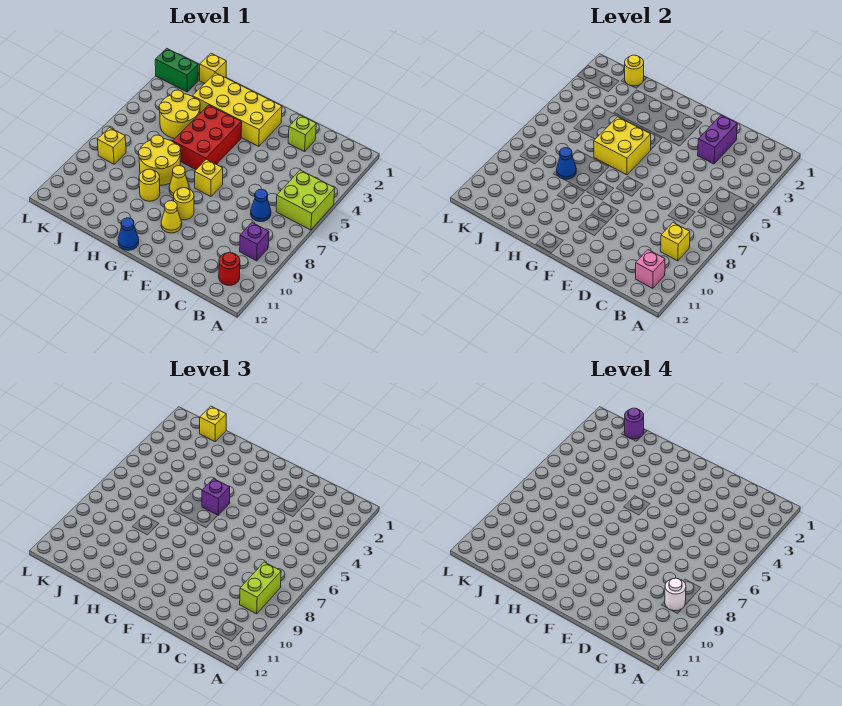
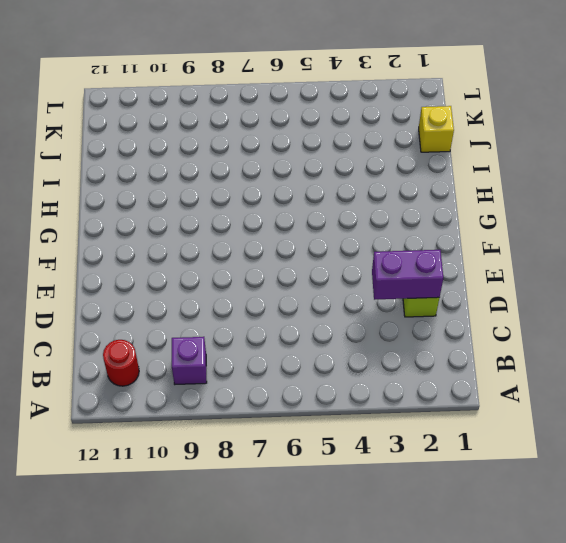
none -> lime brick A5:B6 level 1
none -> blue cone C7 level 1
none -> yellow brick F2:I3 level 1

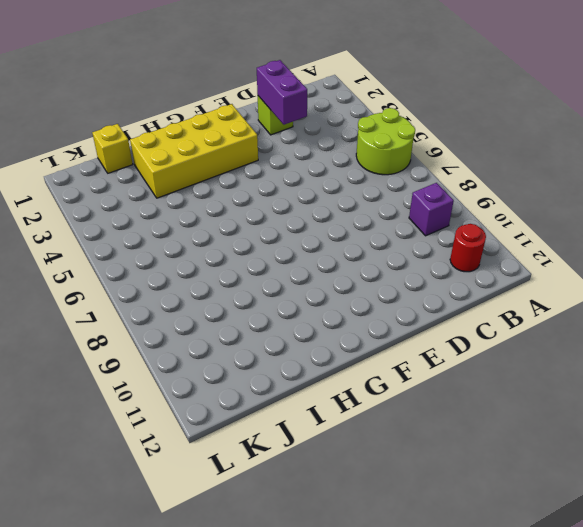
lime round brick A5:B6 level 1 -> lime brick A5:B6 level 1
none -> blue cone C7 level 1
none -> yellow brick F7 level 1
none -> yellow round brick F9 level 1

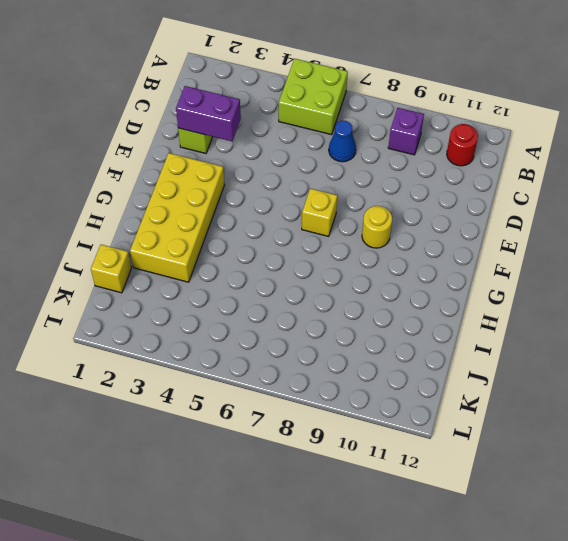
none -> yellow cone F10 level 1
none -> red brick G4:H6 level 1
none -> yellow cone G8 level 1

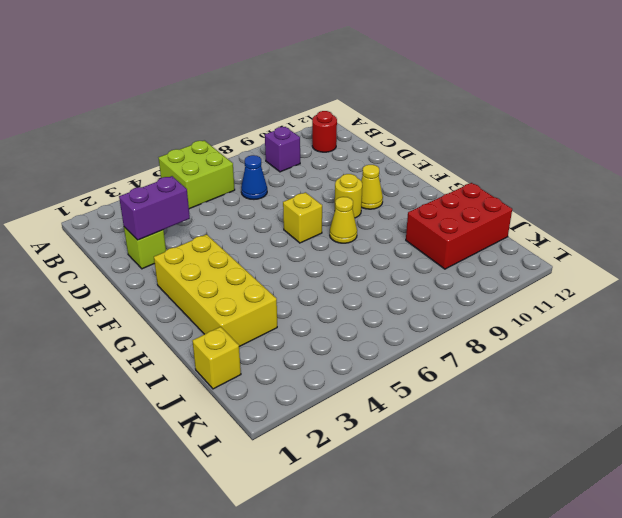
red brick I10:J12 level 1 -> red brick G4:H6 level 1
none -> blue cone G12 level 1
none -> yellow round brick H7:I8 level 1
none -> yellow round brick H9 level 1

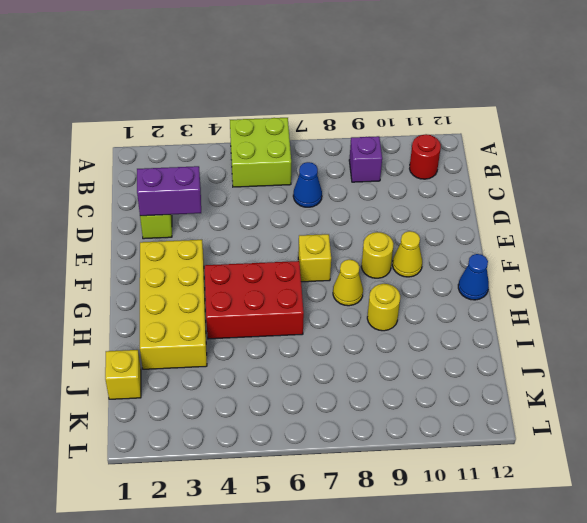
none -> yellow round brick H7:I8 level 1
none -> yellow round brick I4:J5 level 1
none -> green brick K2:L2 level 1

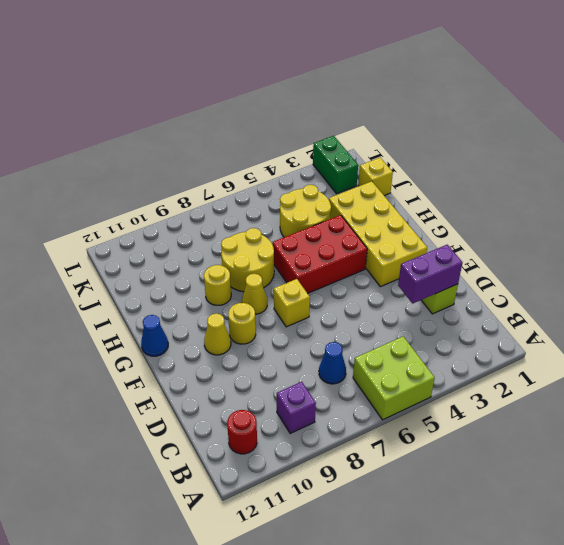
none -> yellow brick K8 level 1
none -> yellow brick B9 level 2
none -> pink brick B11 level 2

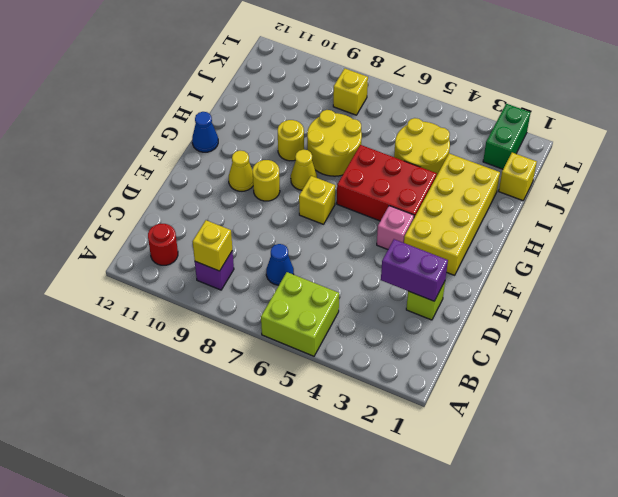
pink brick F4 level 1 -> pink brick B11 level 2
none -> yellow brick G5:H6 level 2
none -> blue cone I8 level 2
none -> yellow round brick J1 level 2

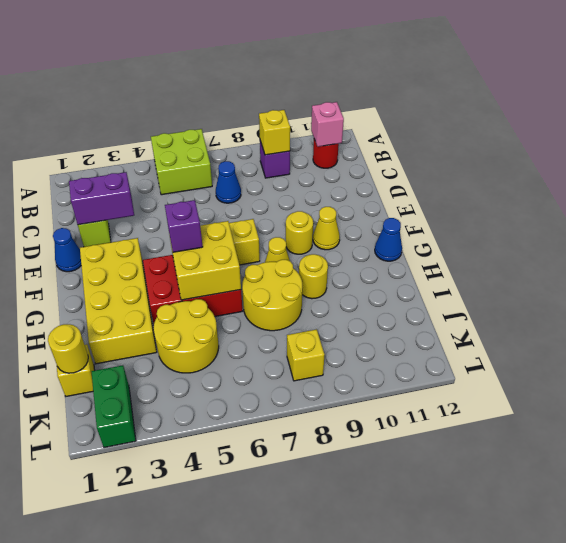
blue cone E1 level 1 -> blue cone I8 level 2
none -> lime brick B8:B9 level 3
none -> yellow brick J1 level 3
none -> white round brick B9 level 4

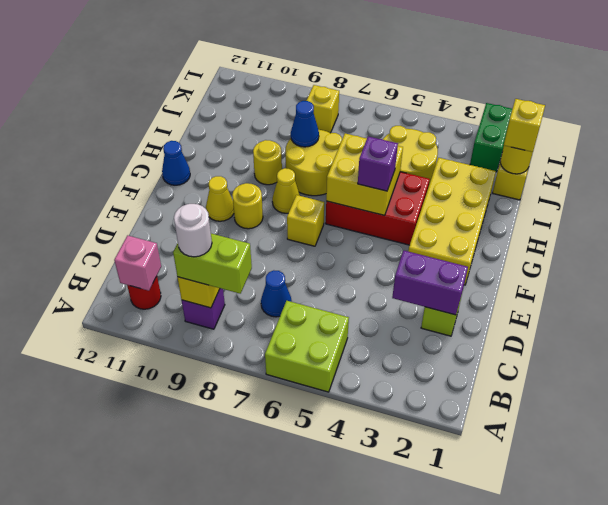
none -> purple round brick J1 level 4

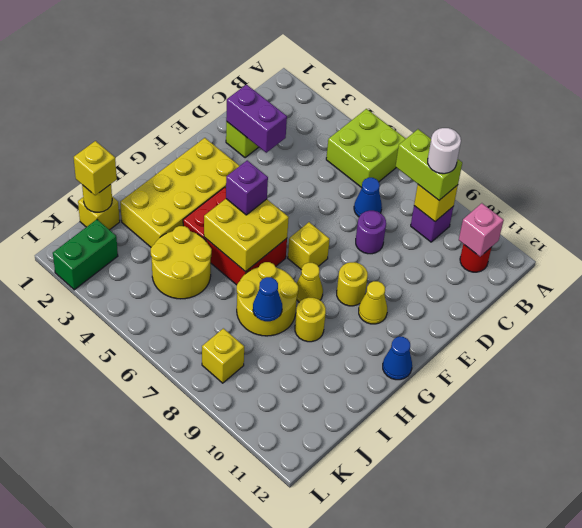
purple round brick D8 level 1 -> purple round brick J1 level 4

